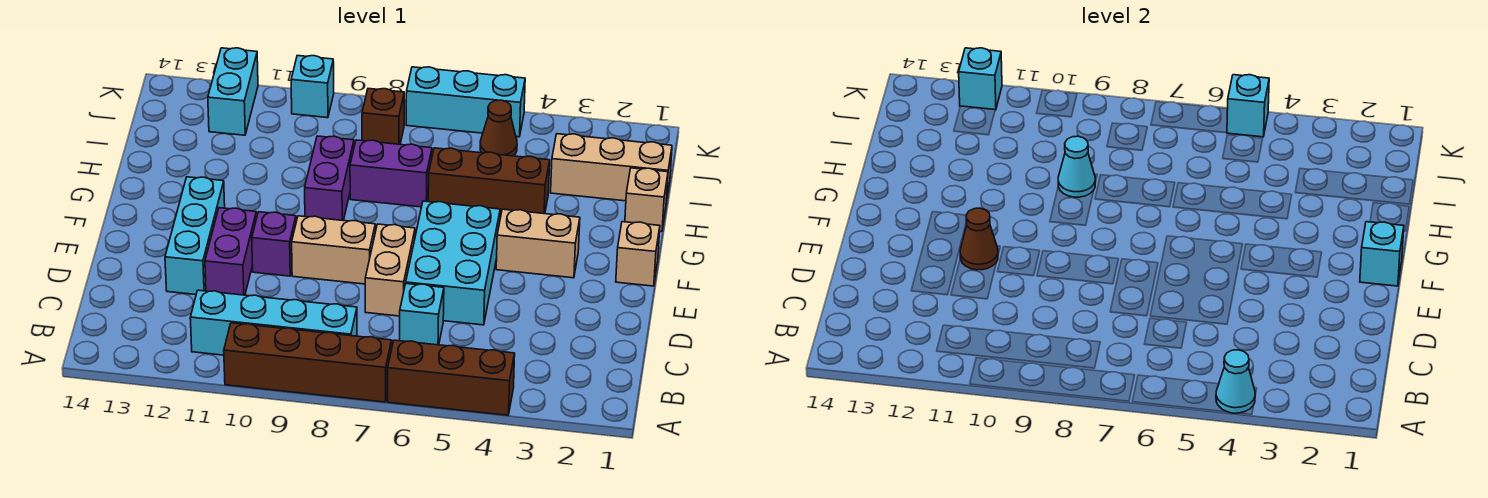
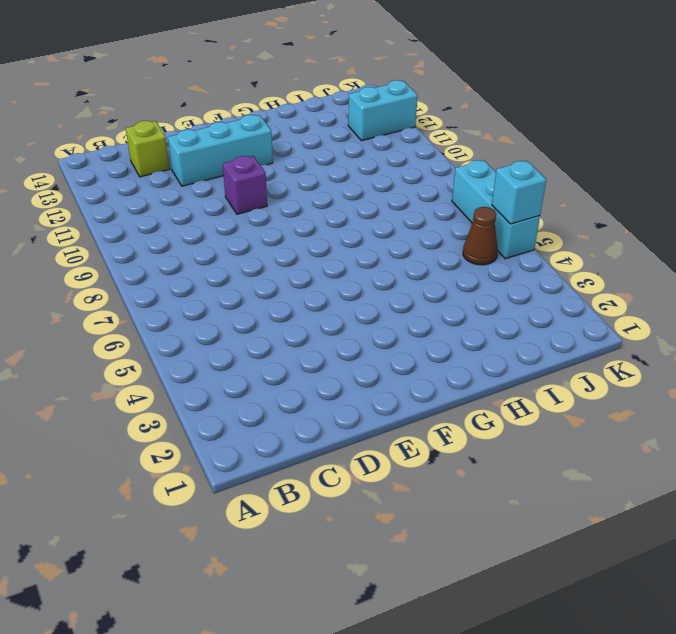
lime brick C13 level 1 -> none
none -> brown brick A4:A6 level 1
none -> brown brick A7:A10 level 1
none -> cyan brick B8:B11 level 1

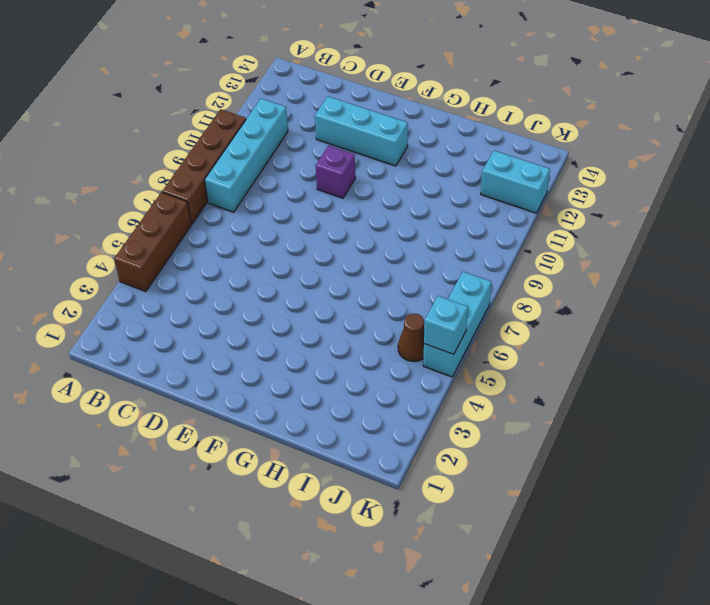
none -> cyan brick C6 level 1
none -> cyan brick D5:F6 level 1
none -> tan brick D7:E7 level 1

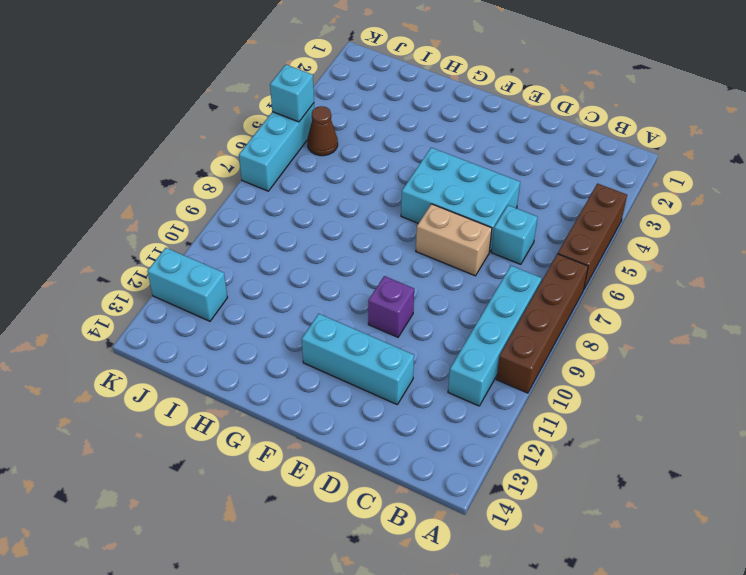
none -> purple brick D11:E11 level 1
none -> tan brick E8:E9 level 1
none -> tan brick F1 level 1

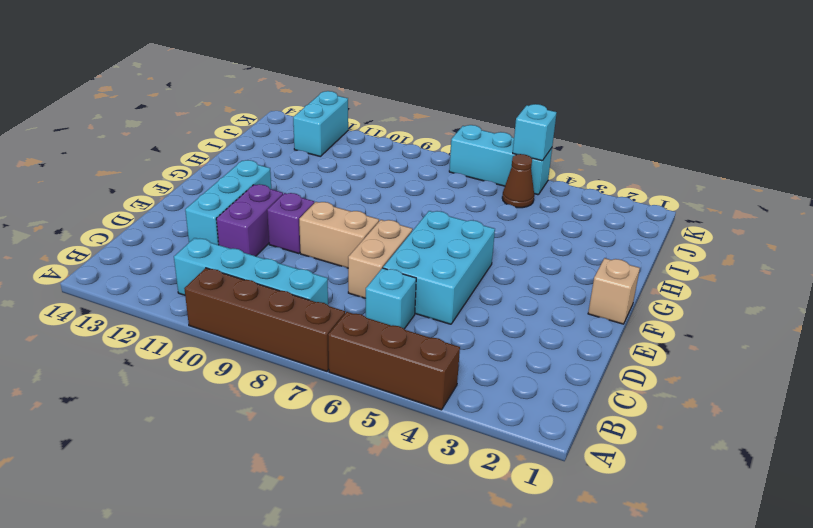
none -> tan brick F3:F4 level 1
none -> purple brick G9:H9 level 1
none -> tan brick H1 level 1

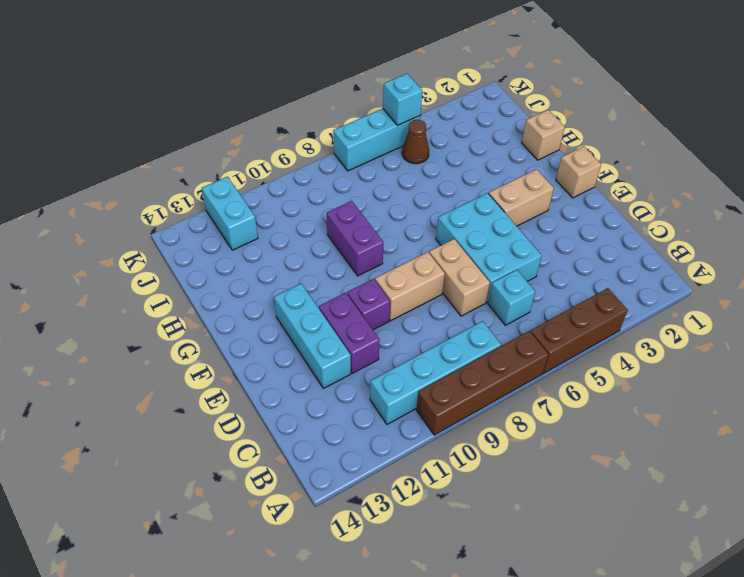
none -> brown brick H4:H6 level 1
none -> purple brick H7:H8 level 1
none -> tan brick I1:I3 level 1

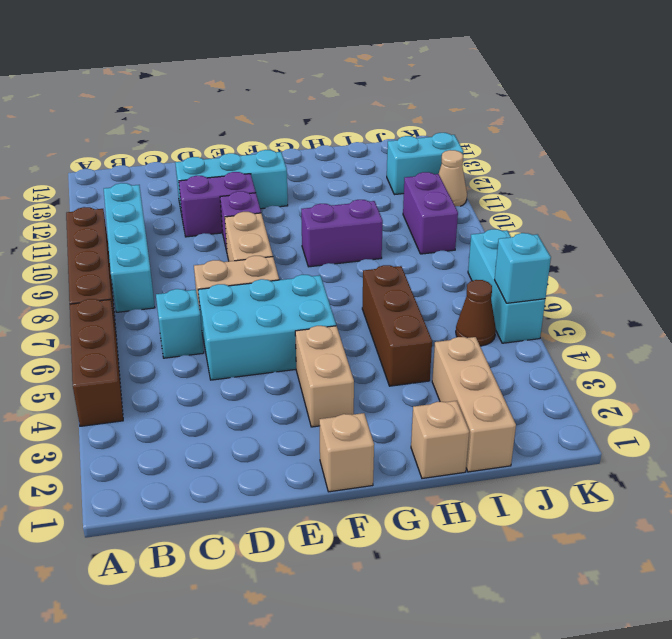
purple brick J9:J10 level 1 -> purple brick H7:H8 level 1
tan cone K11 level 1 -> none
none -> brown brick J8 level 1
none -> cyan brick K10 level 1
none -> cyan cone A4 level 2

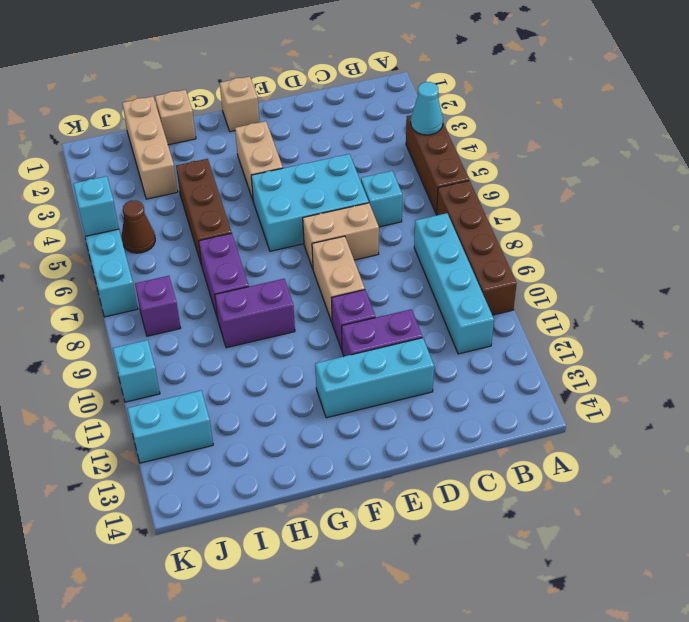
purple brick J8 level 1 -> brown brick J8 level 1
none -> brown cone E11 level 2
none -> cyan brick F1 level 2
none -> cyan cone H9 level 2

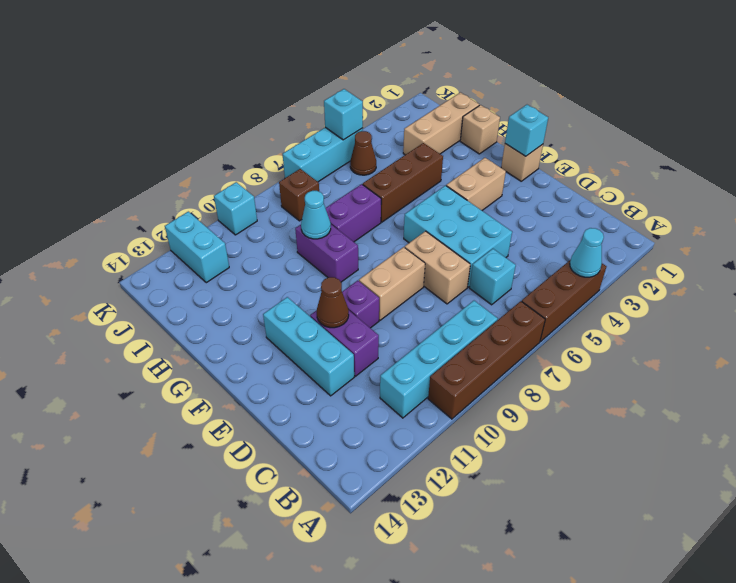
none -> cyan brick K12 level 2

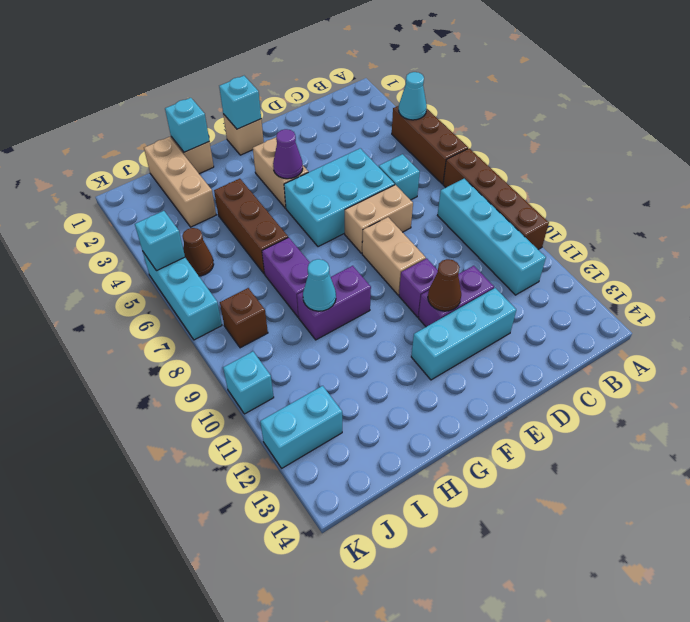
purple cone F4 level 2 -> none
cyan brick H1 level 2 -> cyan brick K12 level 2

